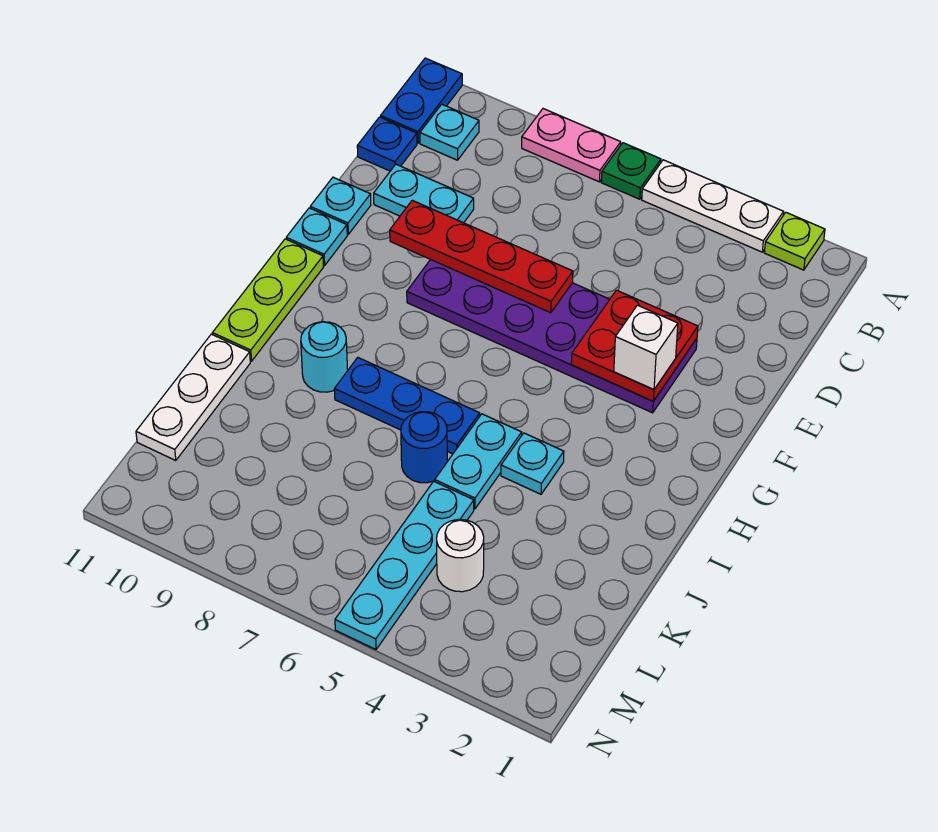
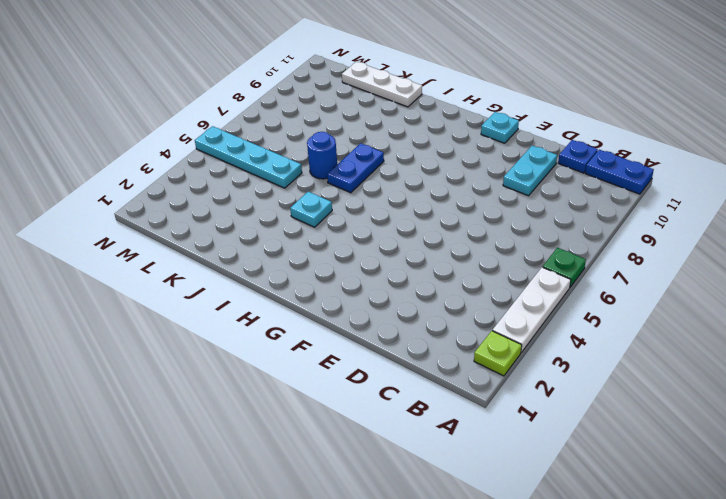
blue plate I6:I7 level 1 -> blue plate I6:I8 level 1
none -> pink plate A7:A8 level 1
none -> cyan plate B10 level 1
none -> purple plate E3:F8 level 1

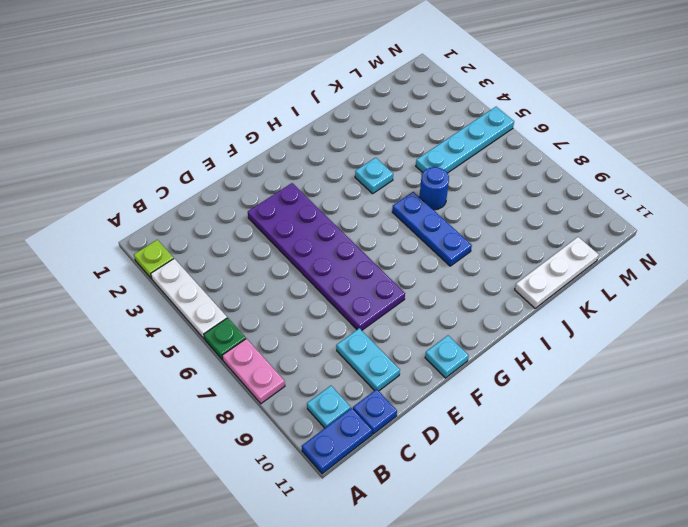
none -> cyan plate E11 level 1
none -> lime plate G11:I11 level 1
none -> cyan plate I5:J5 level 1

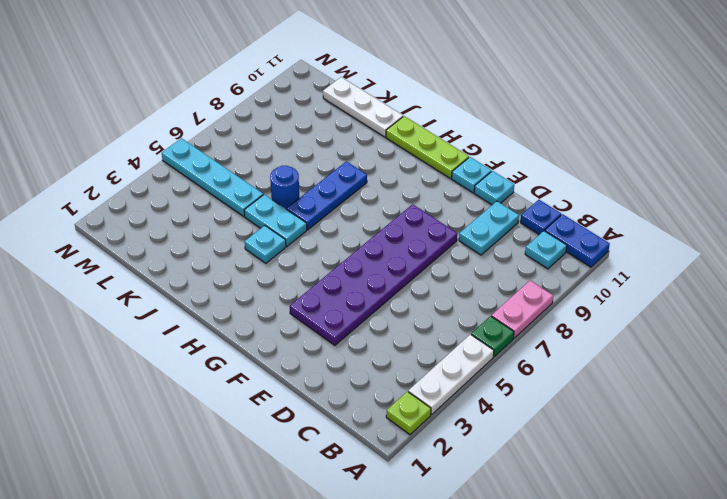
none -> cyan round brick I9 level 1
none -> white round brick L4 level 1
none -> red plate E3:F4 level 2

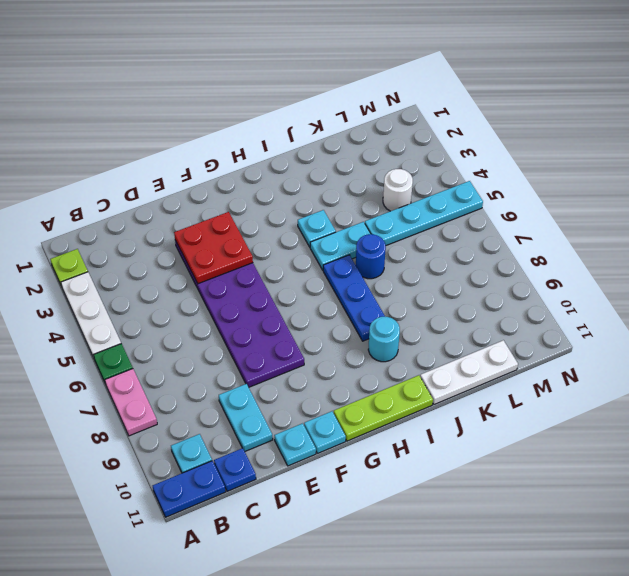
none -> red plate E6:E9 level 2
none -> white brick F3 level 3

